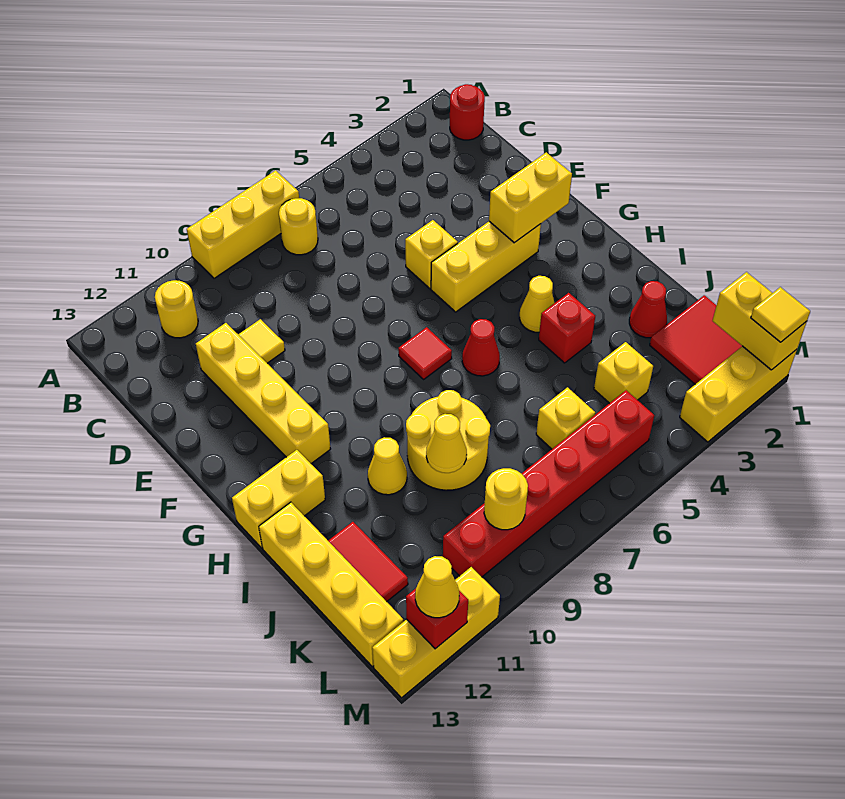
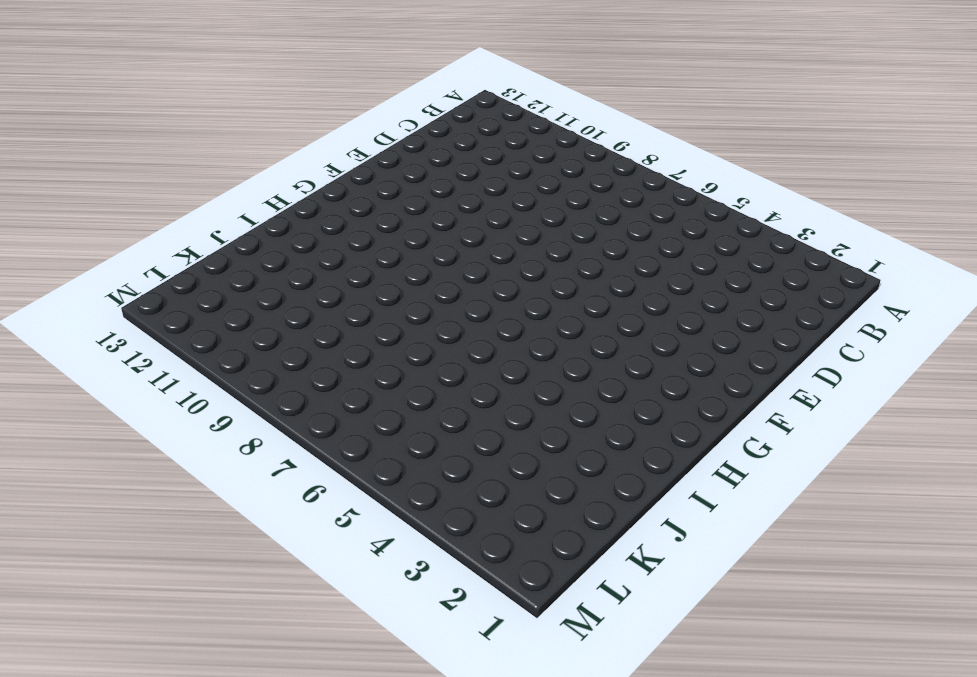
none -> yellow brick A7:A9 level 1
none -> red round brick B1 level 1
none -> yellow round brick B7 level 1
none -> yellow round brick B11 level 1

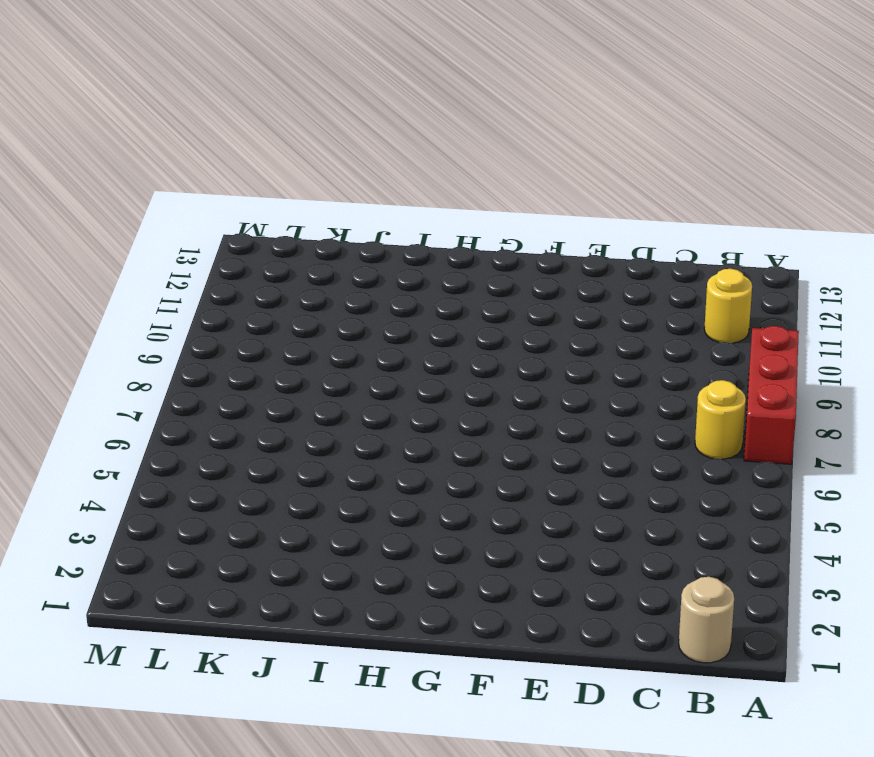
red brick A7:A9 level 1 -> yellow brick A7:A9 level 1
tan round brick B1 level 1 -> red round brick B1 level 1
none -> yellow tile D10 level 1
none -> yellow brick D11:G11 level 1
none -> yellow brick E5 level 1
none -> yellow brick F3:F5 level 1

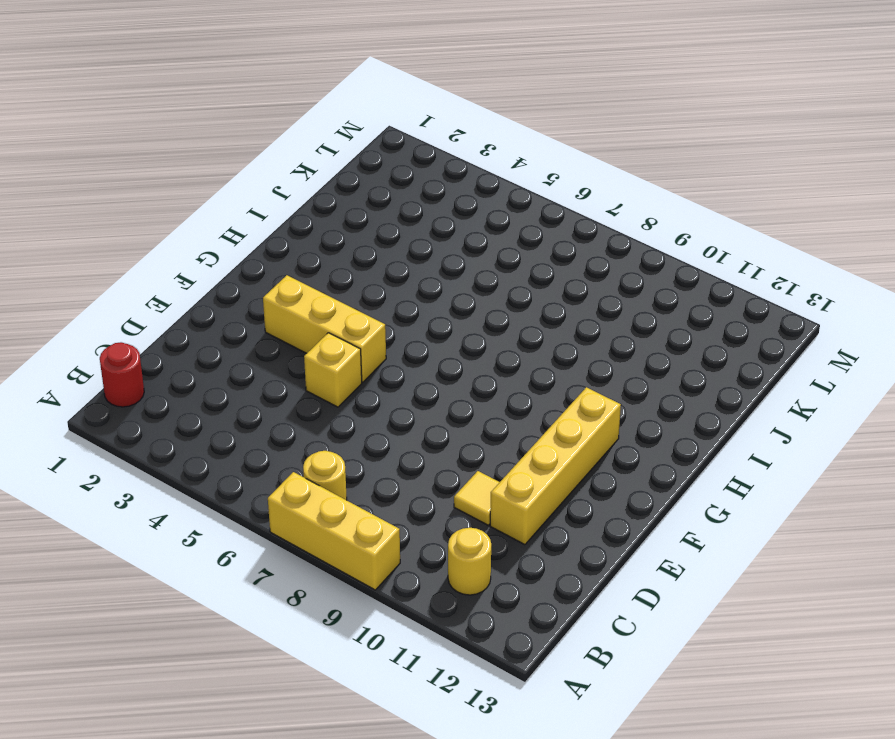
none -> red tile G7 level 1
none -> yellow cone H4 level 1
none -> red cone H6 level 1
none -> yellow brick H12:H13 level 1

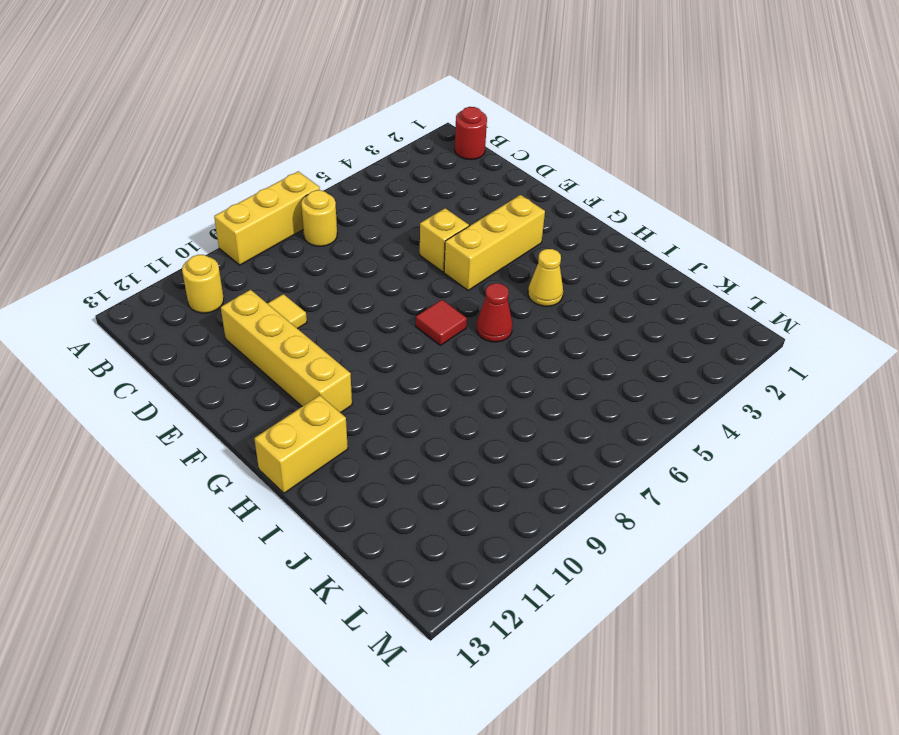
none -> red brick I4 level 1
none -> yellow round brick I8:J9 level 1
none -> yellow cone I10 level 1
none -> yellow brick I13:L13 level 1

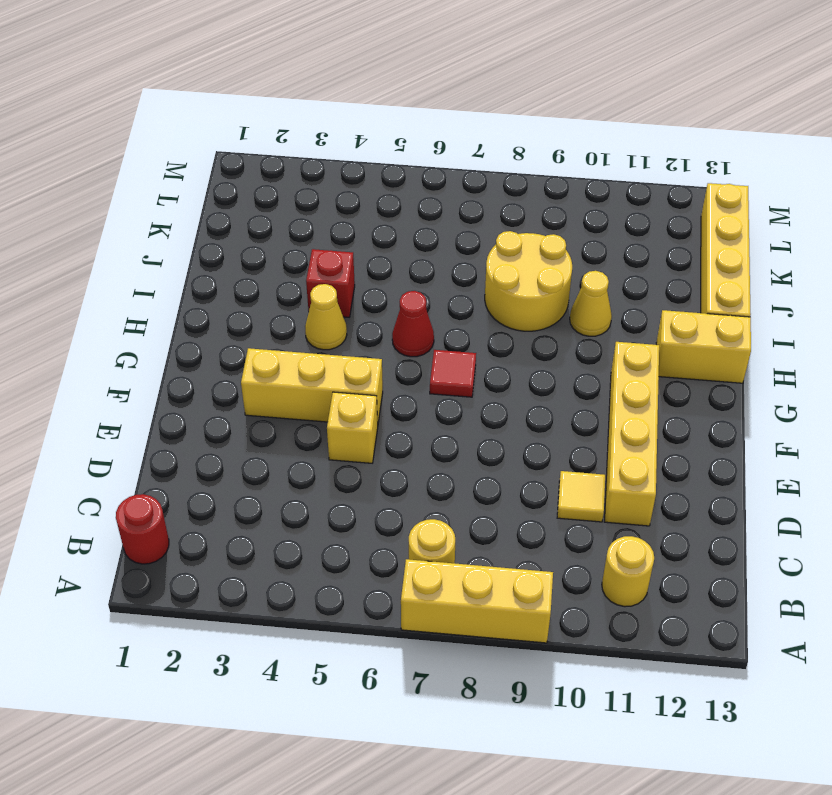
none -> red cone J2 level 1
none -> red tile J12:K12 level 1
none -> red tile K1:L2 level 1
none -> yellow brick K4 level 1

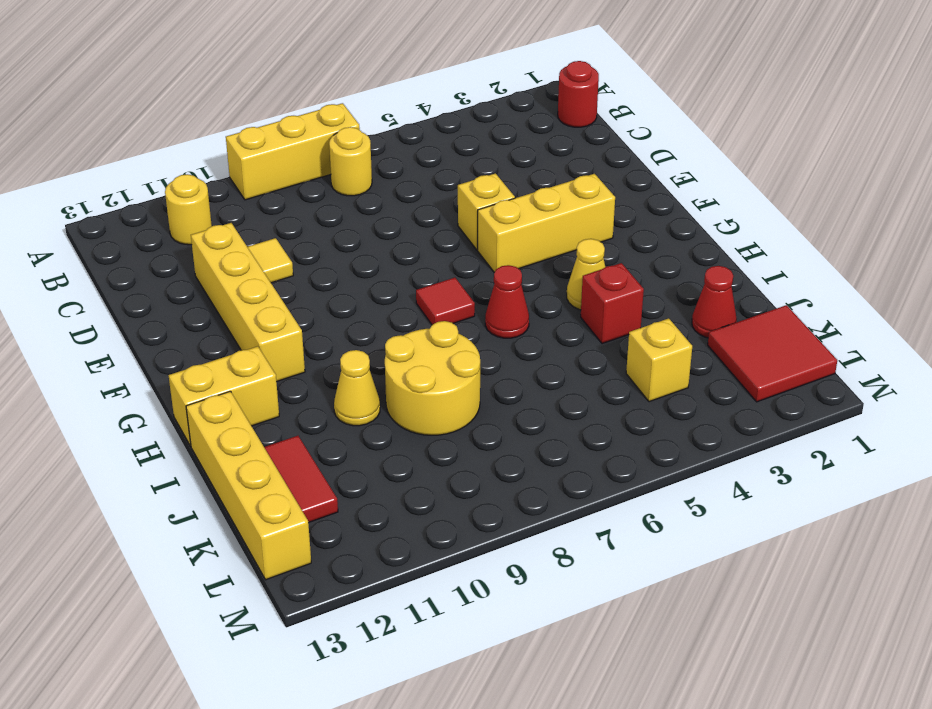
none -> yellow brick K6 level 1
none -> red brick L5:L10 level 1
none -> yellow brick M1:M3 level 1
none -> yellow brick M11:M13 level 1

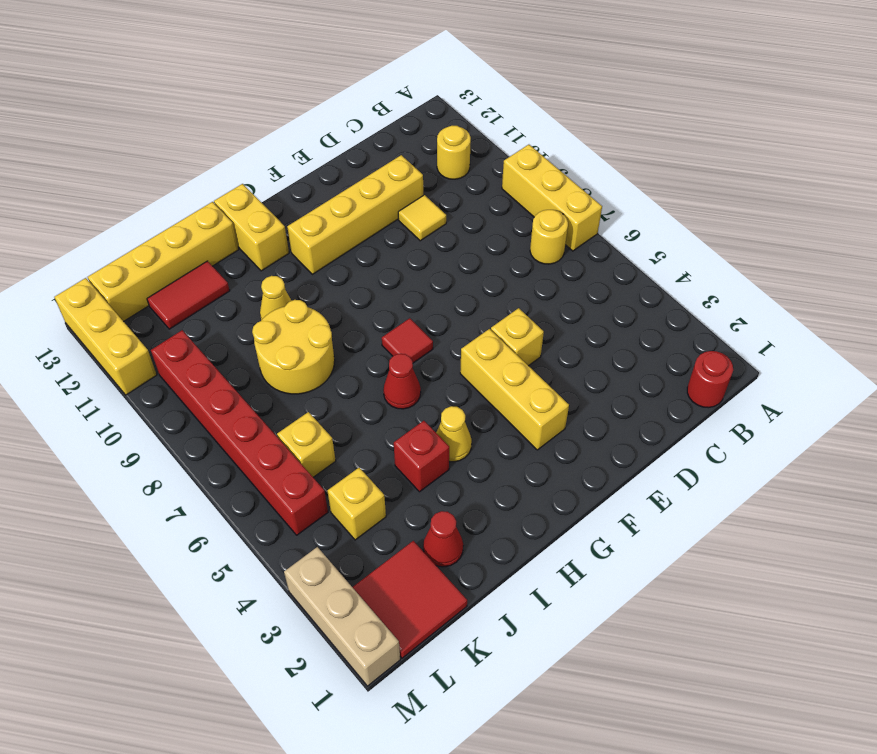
tan brick M1:M3 level 1 -> yellow brick M1:M3 level 1
none -> yellow brick F2:F3 level 2
none -> yellow cone J9 level 2
none -> yellow brick L1:M1 level 2
none -> yellow round brick L9 level 2

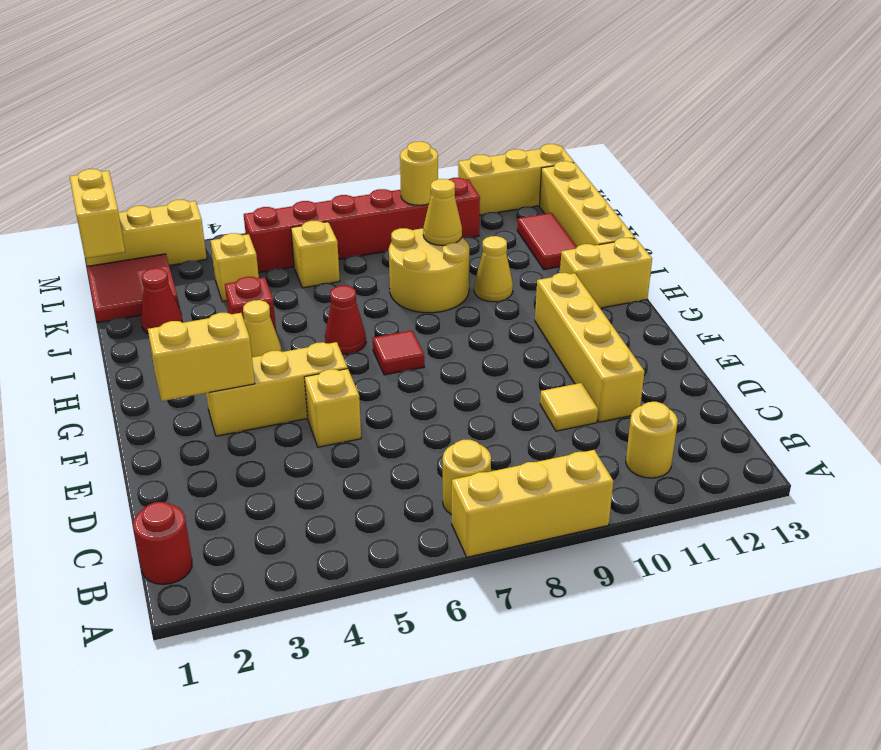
none -> red brick M12 level 2
none -> yellow tile M1 level 3
none -> yellow cone M12 level 3

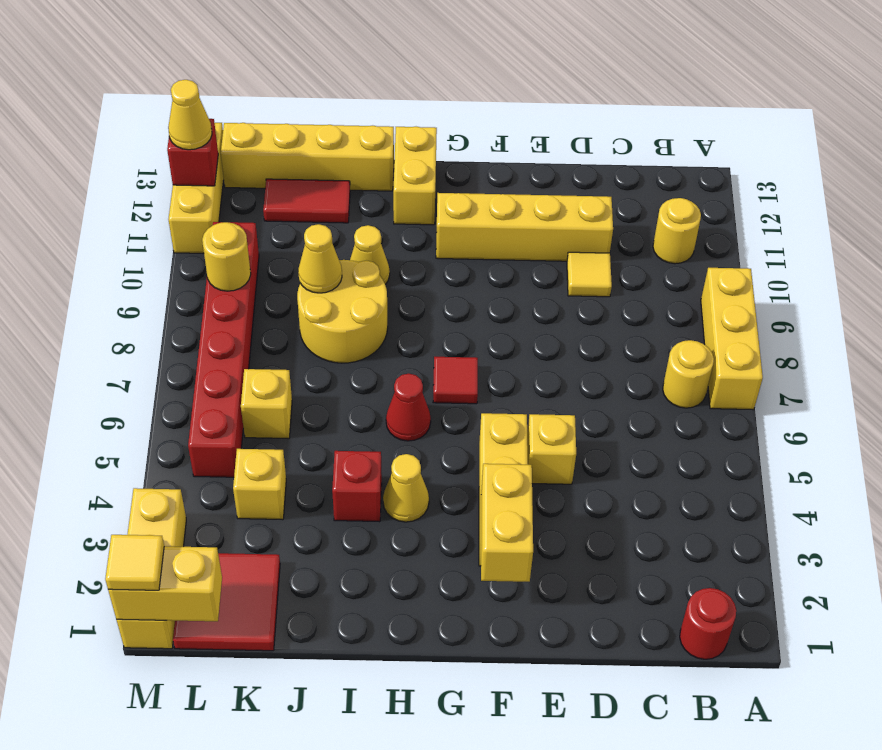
none -> red cone J2 level 1

